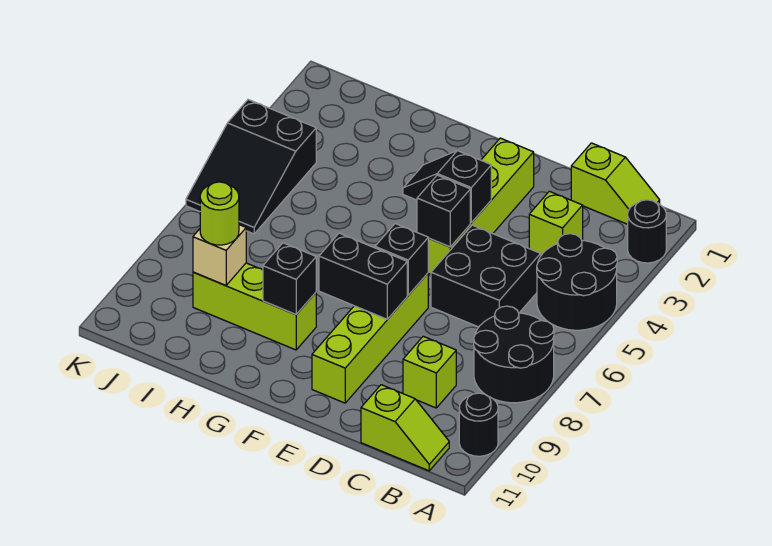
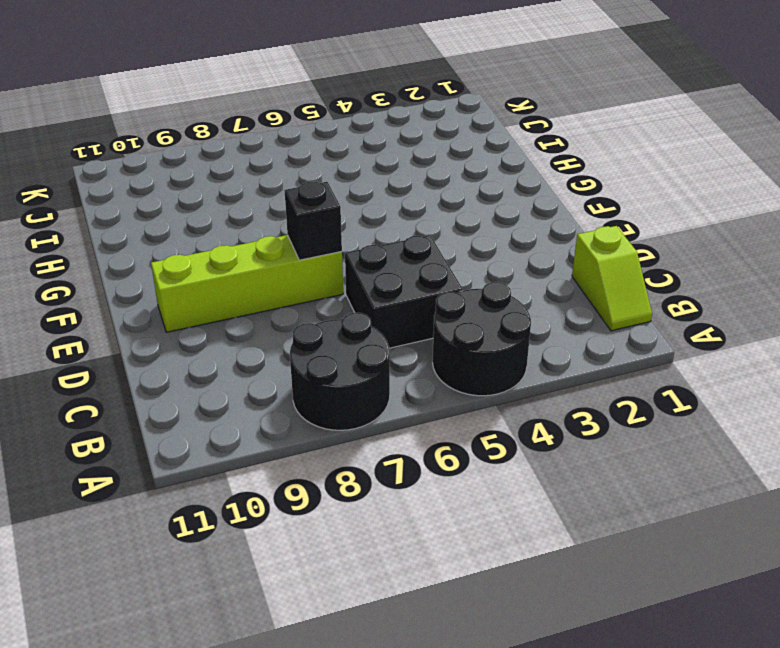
none -> black round brick A2 level 1
none -> black round brick A10 level 1
none -> lime slope B11:C11 level 1 top C

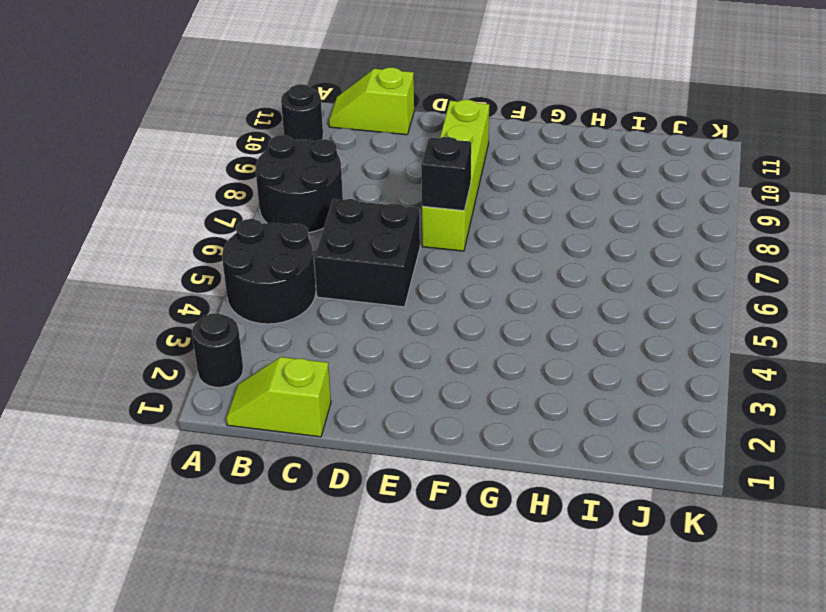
none -> lime brick C3 level 1
none -> lime brick C9 level 1
none -> lime brick E2:E5 level 1

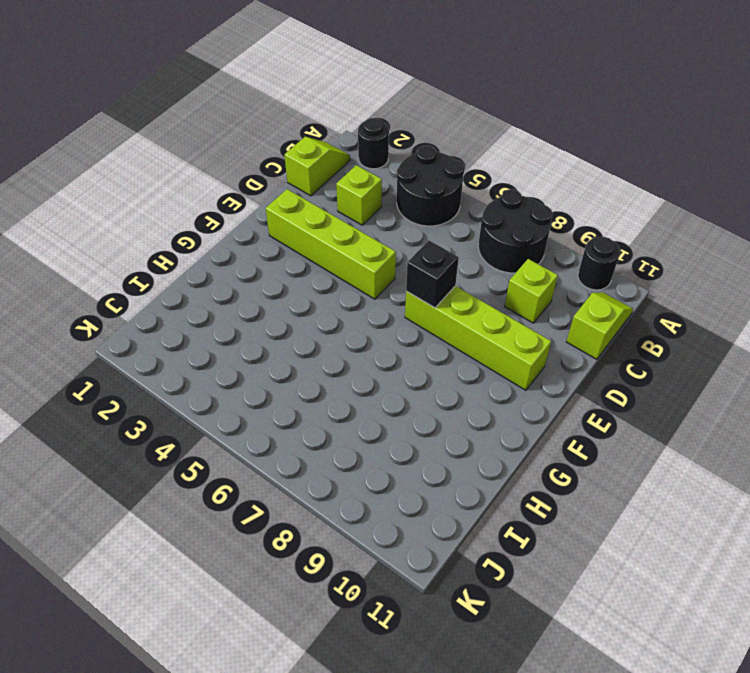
none -> black brick C5:D6 level 1
none -> lime brick G9:I9 level 1
none -> black slope J4:K6 level 1 top 4

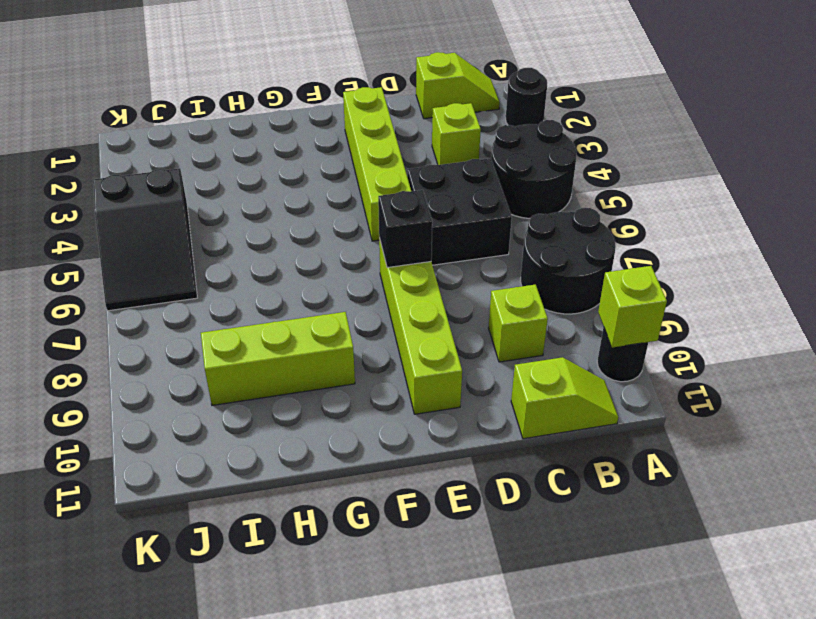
lime brick A10 level 2 -> none
none -> black slope E4:F4 level 2 top E
none -> black brick E5 level 2
none -> black brick E8:F8 level 2

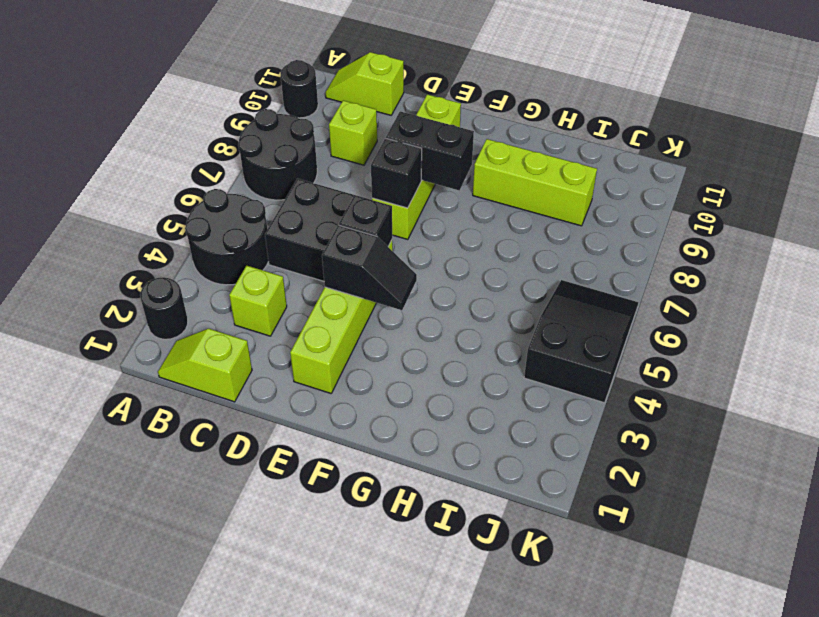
none -> black brick G9 level 2
none -> tan brick I9 level 2
none -> lime round brick I9 level 3

